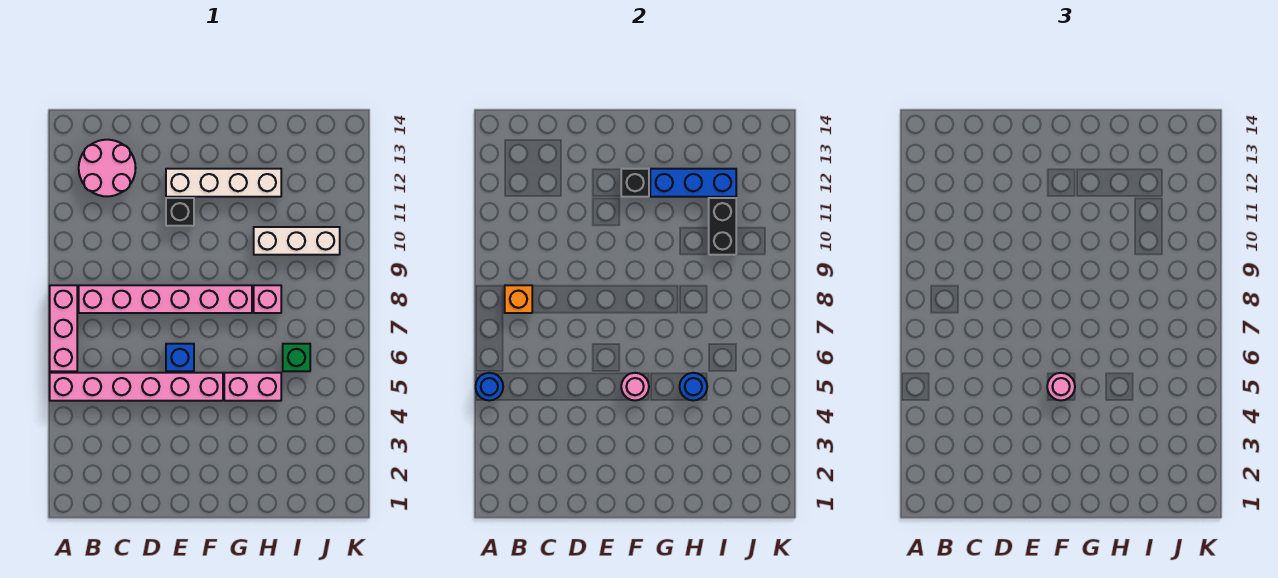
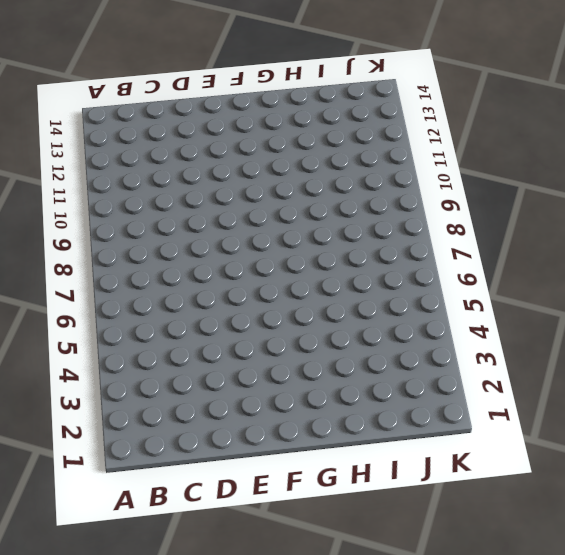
none -> pink brick A5:F5 level 1
none -> pink brick A6:A8 level 1
none -> pink brick B8:G8 level 1

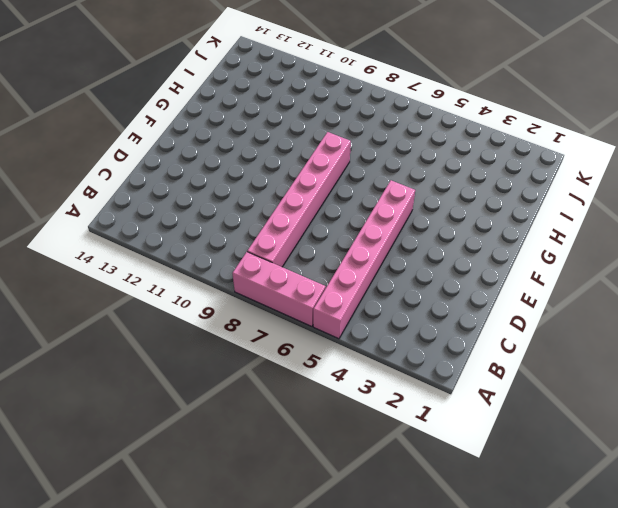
none -> pink round brick B12:C13 level 1
none -> blue brick E6 level 1
none -> black brick E11 level 1

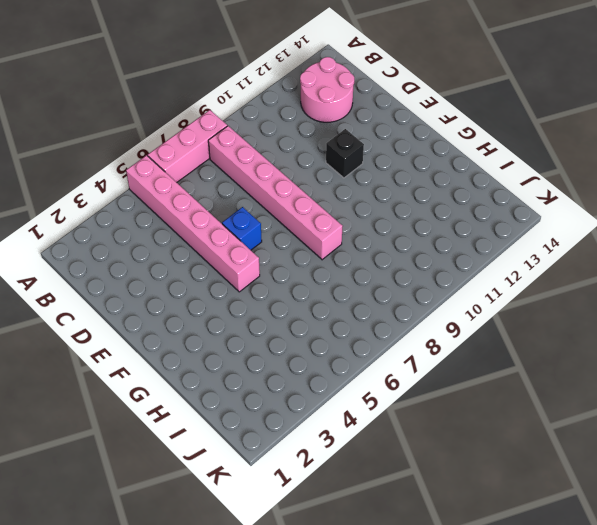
none -> white brick E12:H12 level 1
none -> pink brick G5:H5 level 1
none -> pink brick H8 level 1

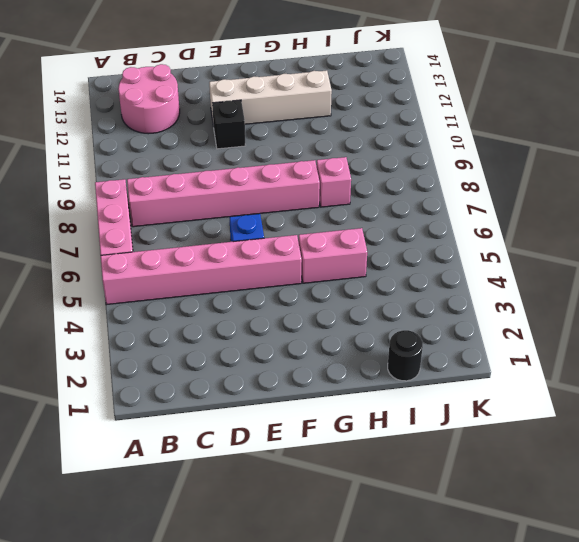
black round brick I1 level 1 -> none
none -> white brick H10:J10 level 1
none -> green brick I6 level 1
none -> blue round brick A5 level 2

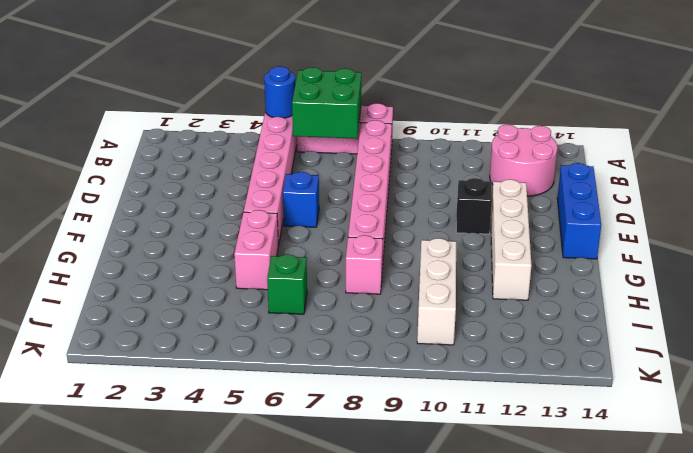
green brick A6:B7 level 2 -> none
blue brick D14:F14 level 1 -> blue brick G12:I12 level 2
none -> orange brick B8 level 2
none -> pink round brick F5 level 2
none -> black brick F12 level 2

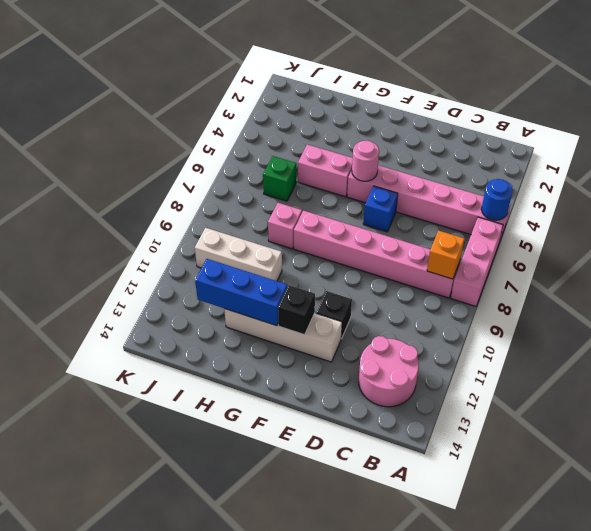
none -> blue round brick H5 level 2
none -> black brick I10:I11 level 2
none -> pink round brick F5 level 3

